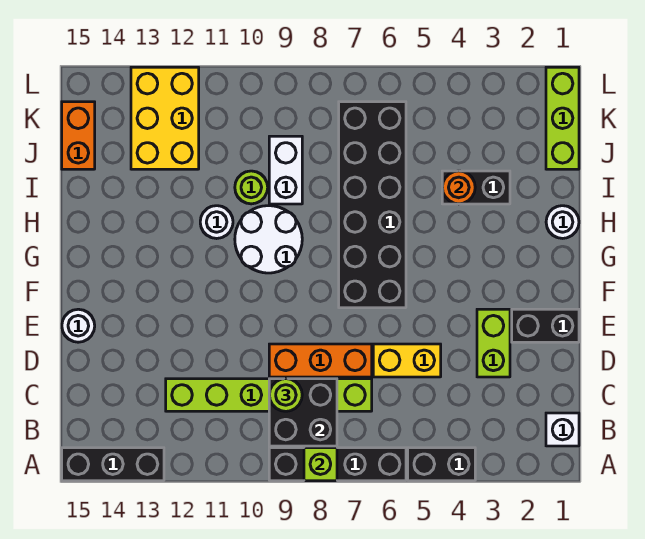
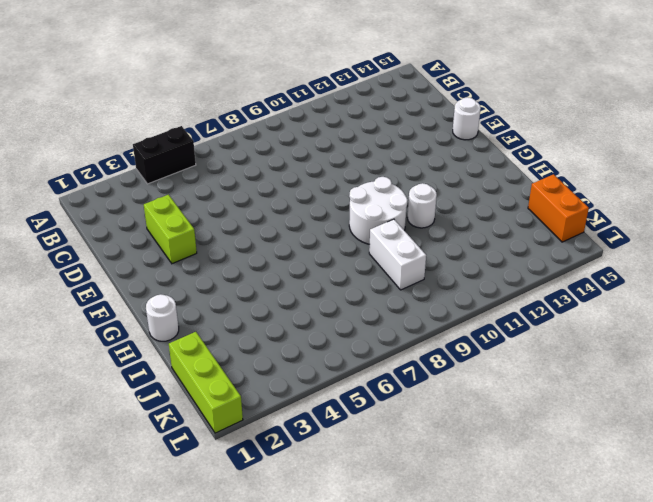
none -> black brick A6:A9 level 1
none -> black brick A13:A15 level 1
none -> white brick B1 level 1

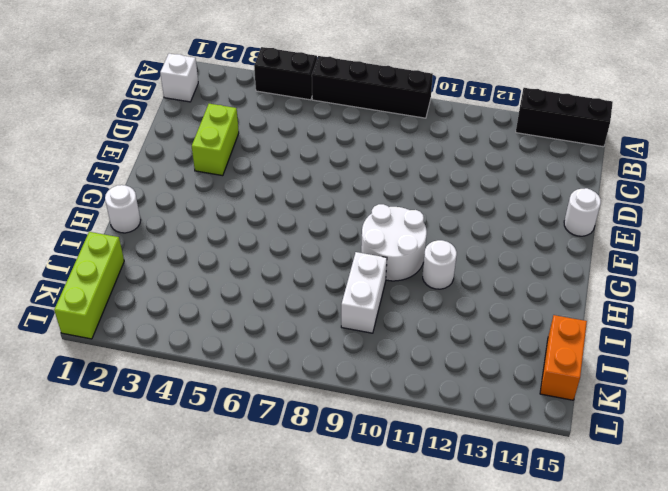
none -> lime brick C7:C12 level 1
none -> yellow brick D5:D6 level 1
none -> orange brick D7:D9 level 1

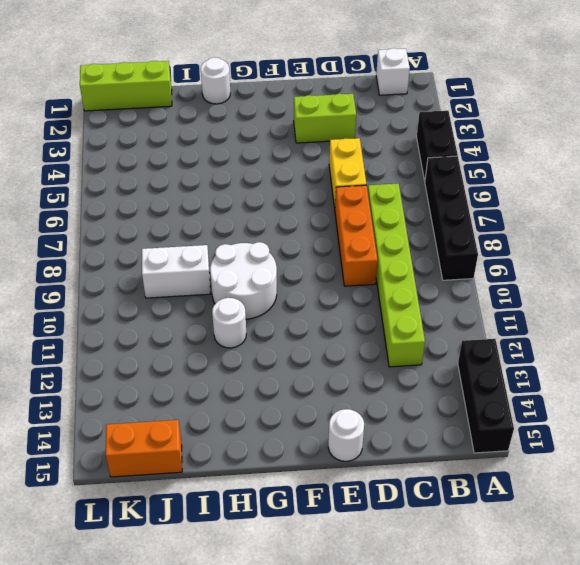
none -> black brick E1:E2 level 1
none -> black brick F6:K7 level 1
none -> black brick I3:I4 level 1

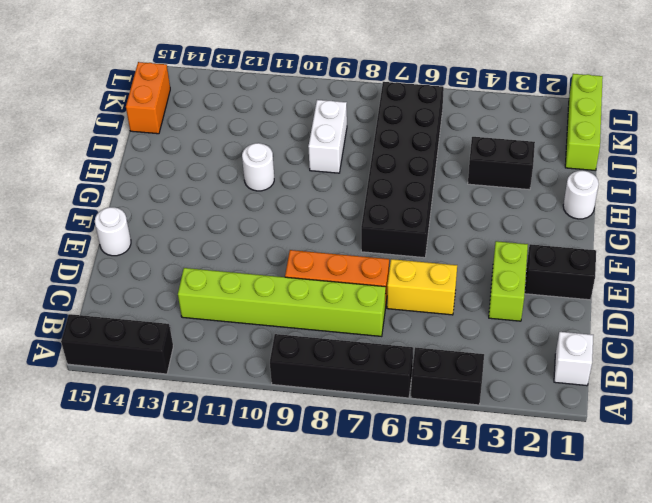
none -> white round brick G9:H10 level 1
none -> lime round brick I10 level 1
none -> yellow brick J12:L13 level 1

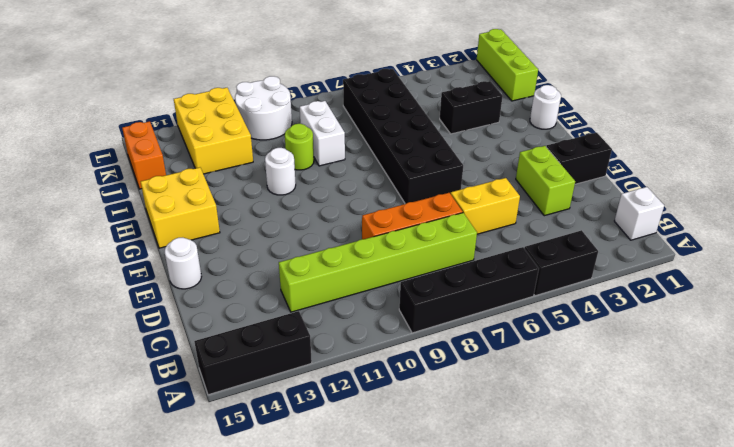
yellow brick G14:H15 level 1 -> none
white round brick K10:L11 level 1 -> white round brick G9:H10 level 1
none -> lime brick A8 level 2
none -> black brick B8:C9 level 2
none -> orange round brick I4 level 2

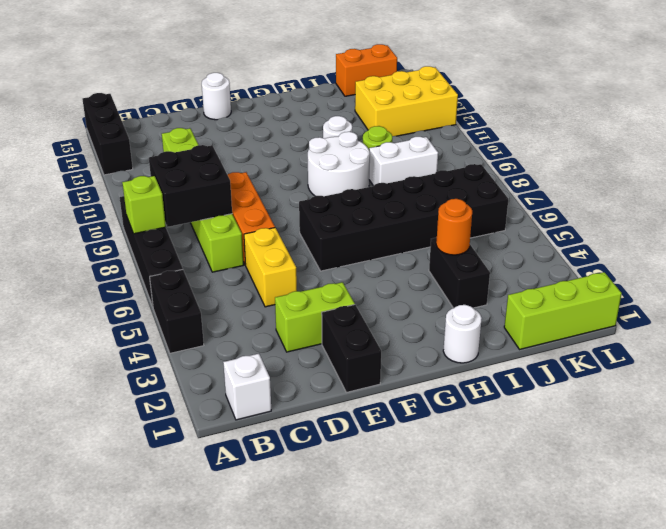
none -> lime round brick C9 level 3

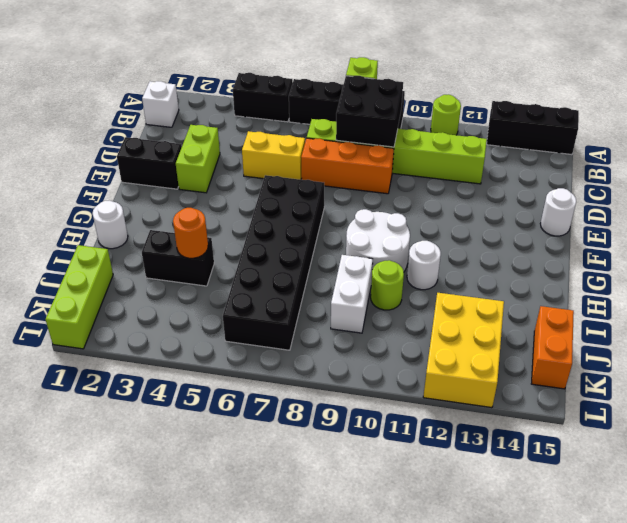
lime round brick A11 level 1 -> lime round brick C9 level 3

